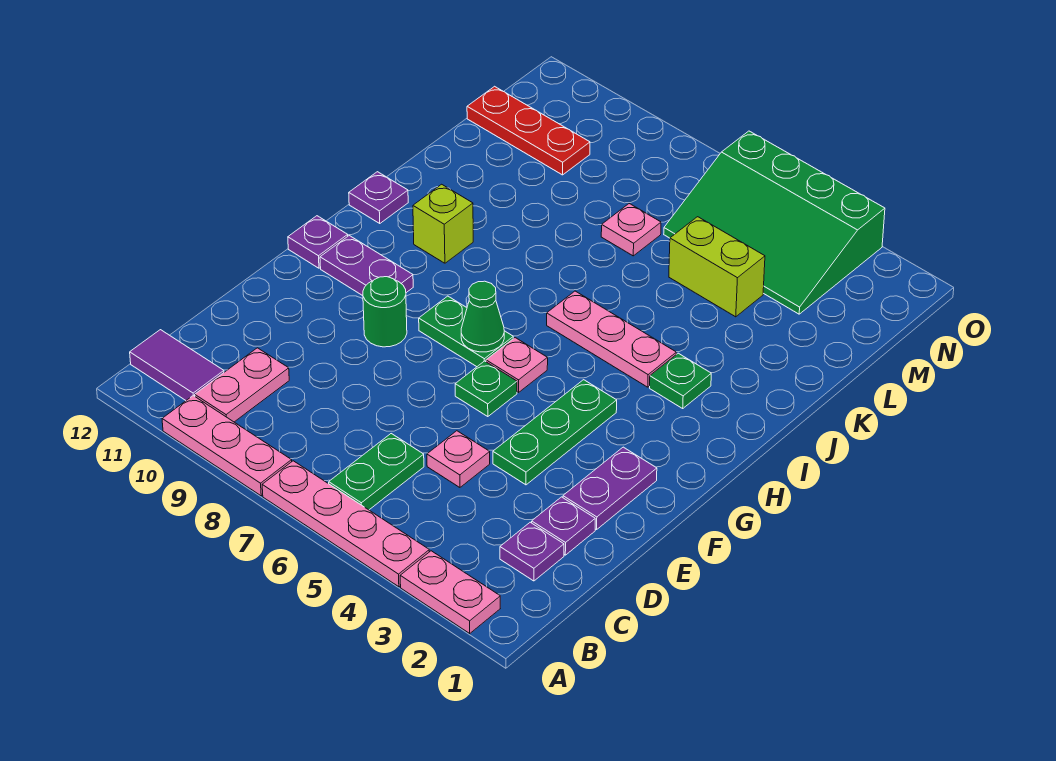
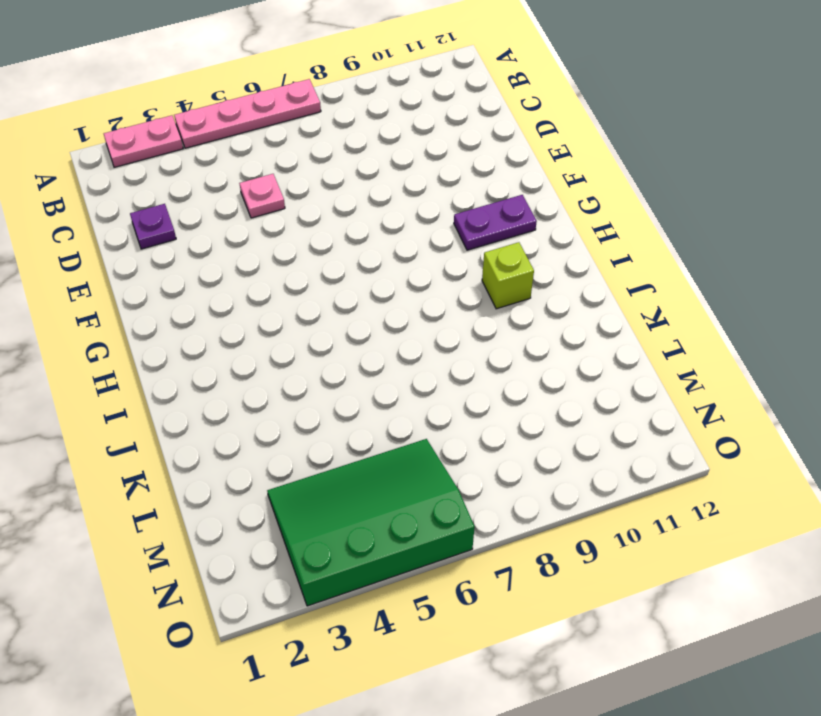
none -> pink plate A8:A10 level 1
none -> green plate B6:C6 level 1
none -> pink plate B10:C10 level 1

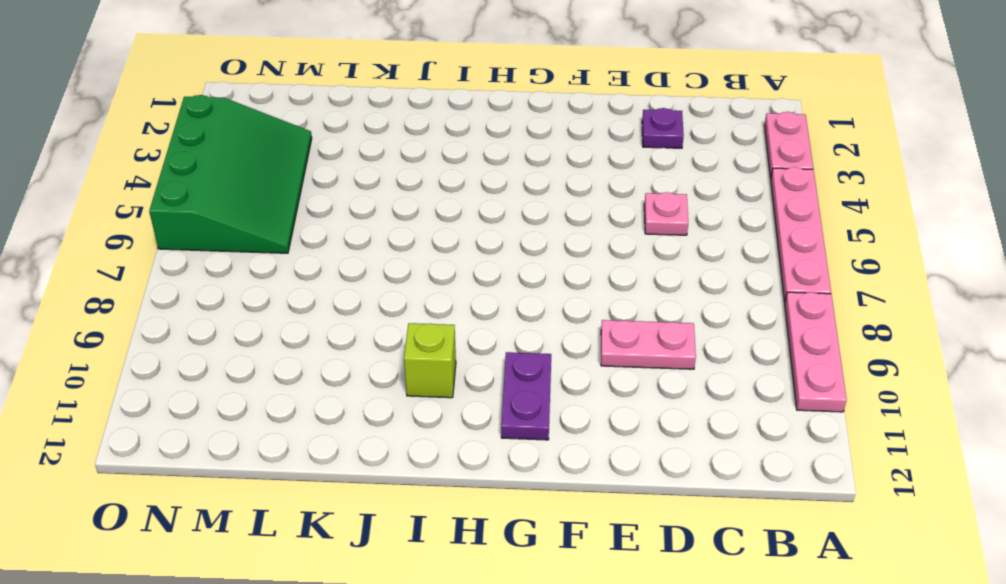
pink plate D9:E9 level 1 -> pink plate B10:C10 level 1
none -> green plate B6:C6 level 1
none -> purple tile B11:B12 level 1
none -> purple plate C2 level 1

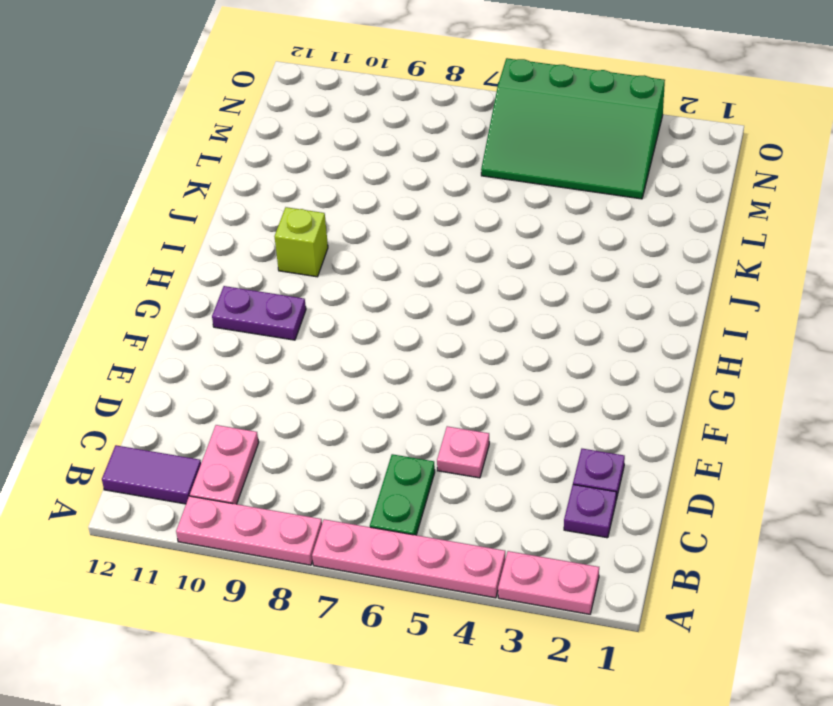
none -> purple plate E2:F2 level 1
none -> green plate E4:G4 level 1
none -> green plate F6 level 1

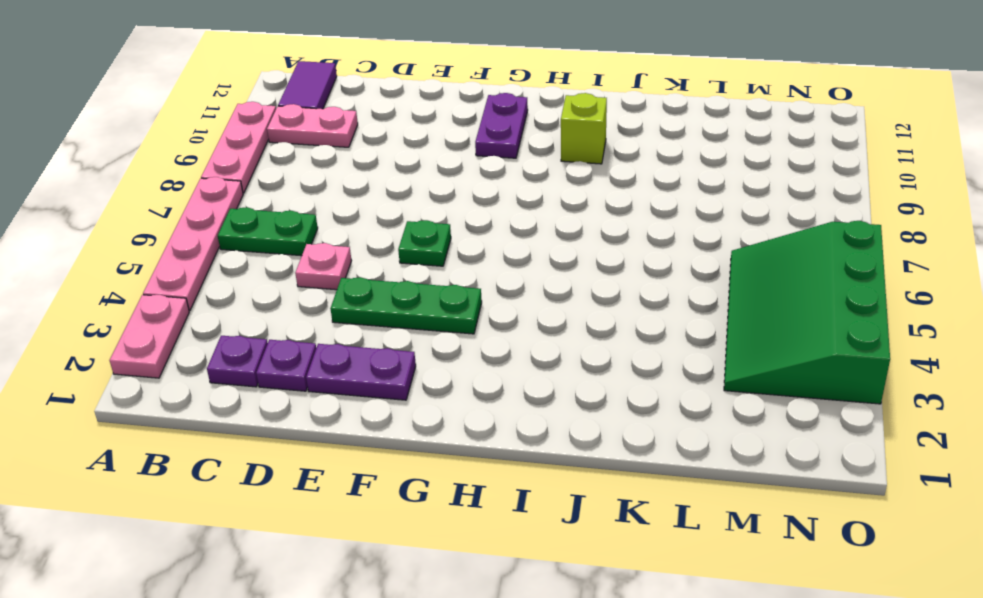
none -> green round brick F9 level 1
none -> pink plate G6 level 1
none -> green plate G7:G8 level 1

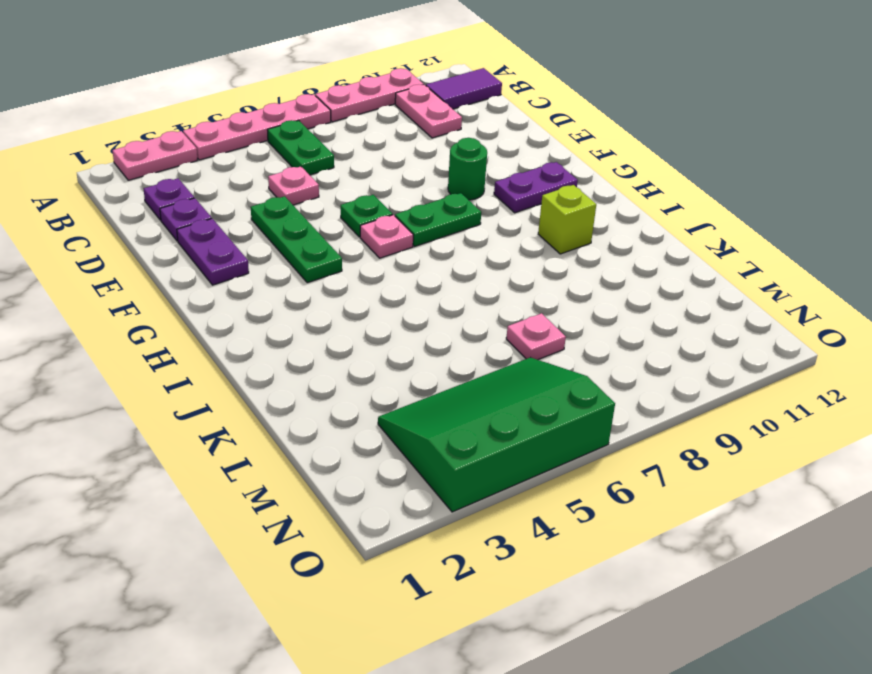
none -> purple plate G12 level 1
none -> green plate I3 level 1
none -> pink plate I4:I6 level 1

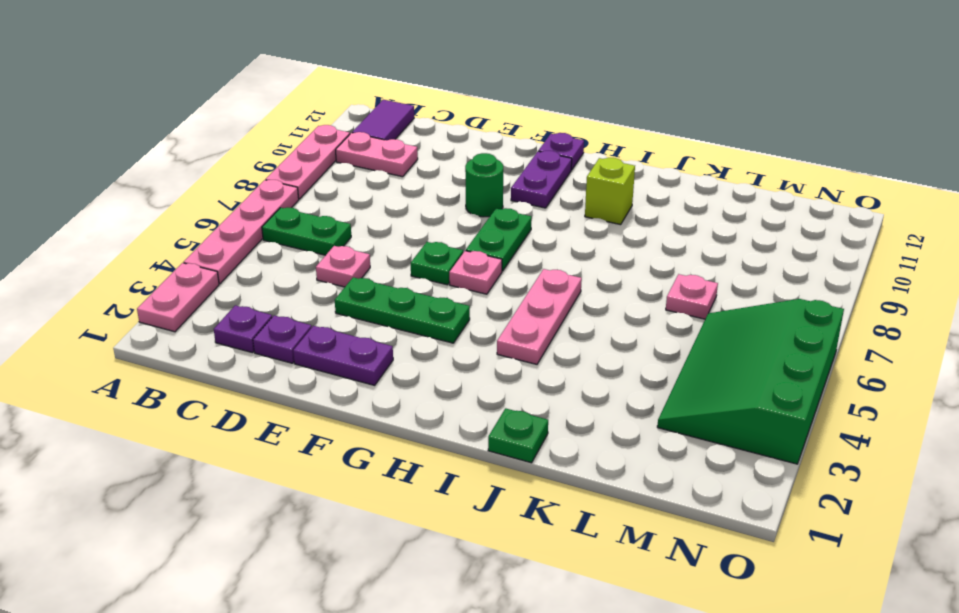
green plate J1 level 1 -> green plate I3 level 1
none -> purple plate I12 level 1
none -> lime brick L4:L5 level 1
none -> red plate M10:M12 level 1

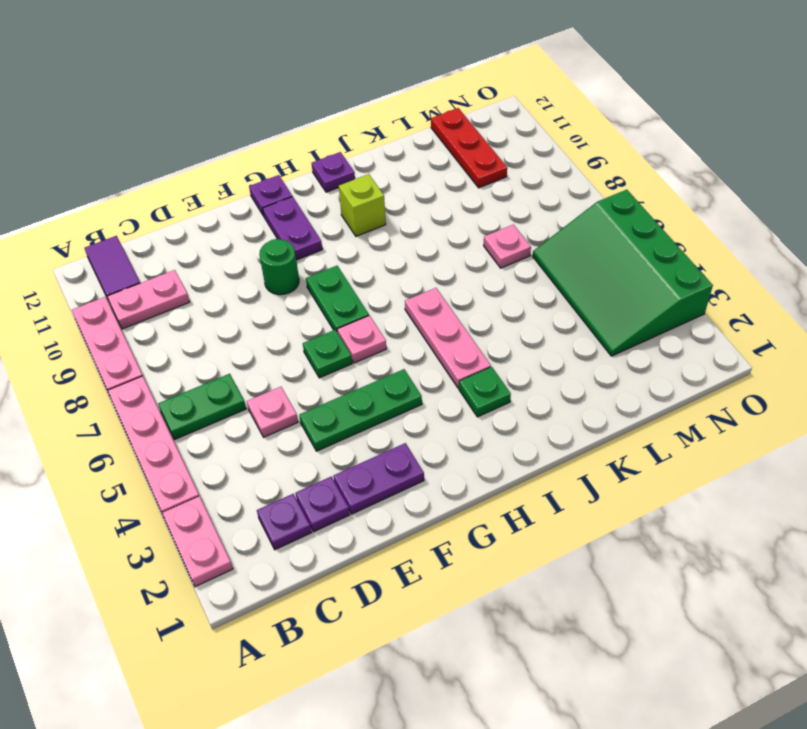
none -> lime brick L4:L5 level 1
none -> green cone G7 level 2

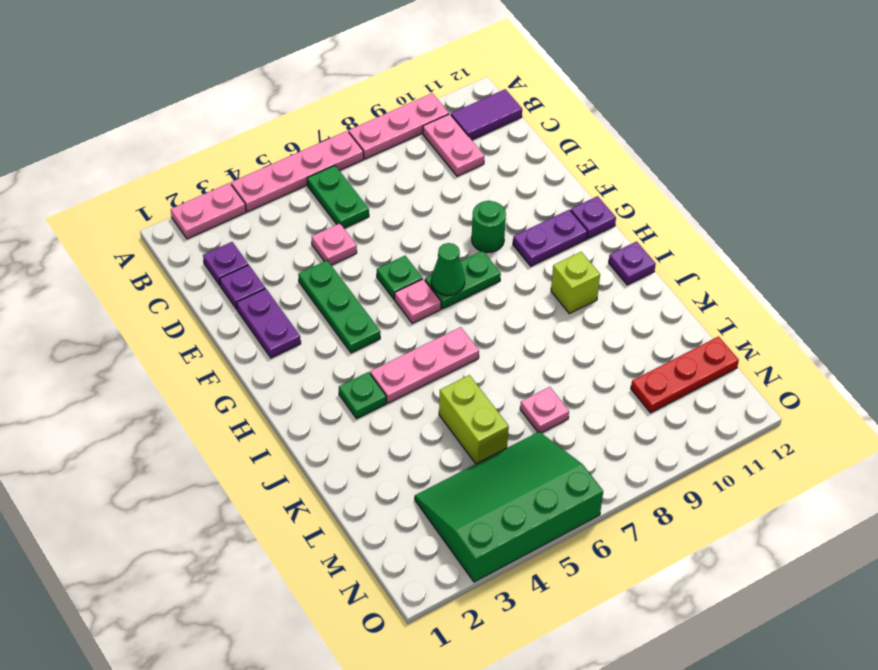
lime brick K5:L5 level 1 -> lime brick L4:L5 level 1

